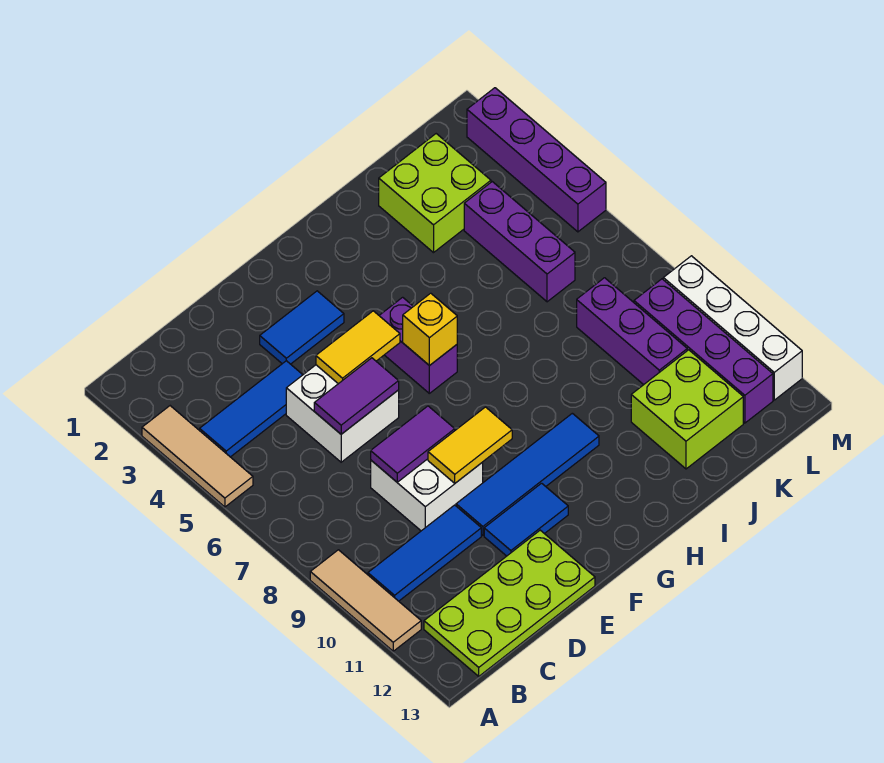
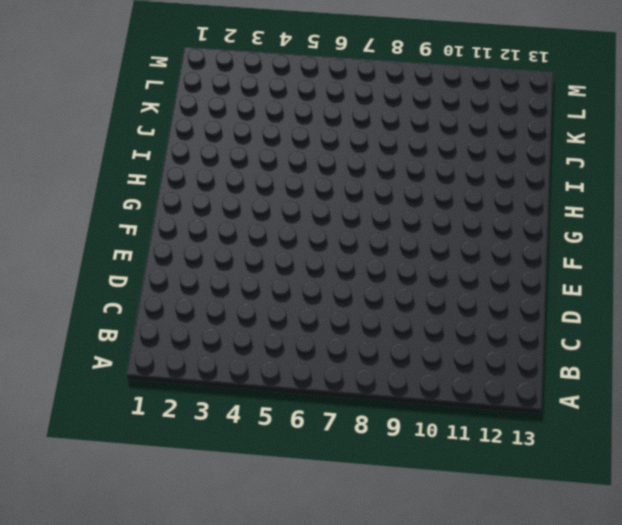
none -> tan tile A3:A5 level 1
none -> tan tile A9:A11 level 1
none -> blue tile B4:D4 level 1

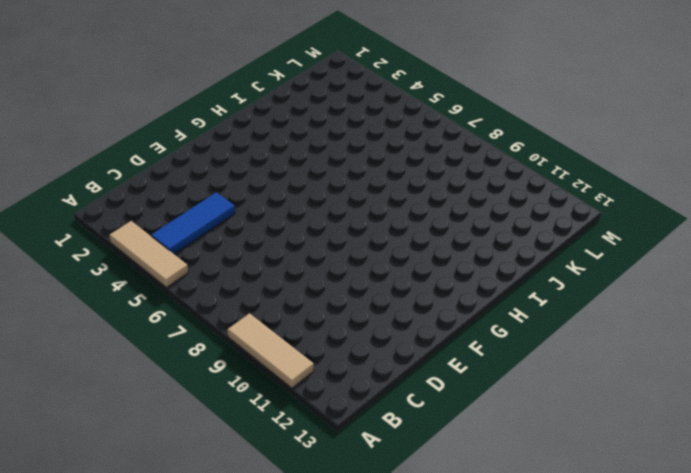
none -> blue tile B10:D10 level 1
none -> lime plate B12:E13 level 1
none -> white brick D5:E6 level 1

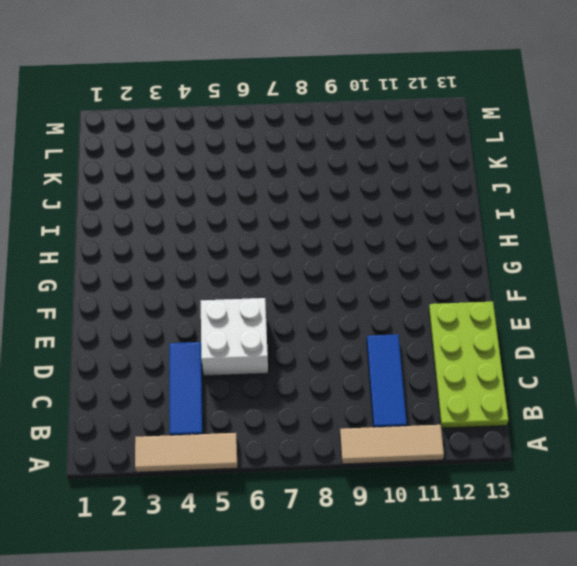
none -> white brick D8:E9 level 1
none -> blue tile E3:F3 level 1
none -> blue tile E10:H10 level 1

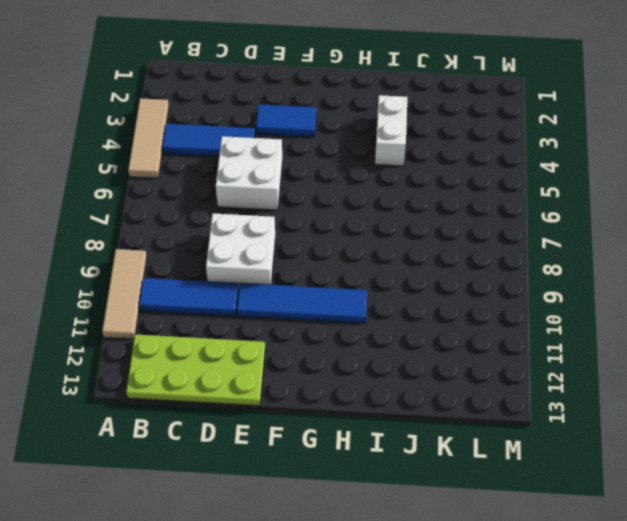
white brick I3:I4 level 1 -> none
none -> blue tile E11:F11 level 1
none -> purple brick G5:G6 level 1
none -> lime brick J2:K3 level 1

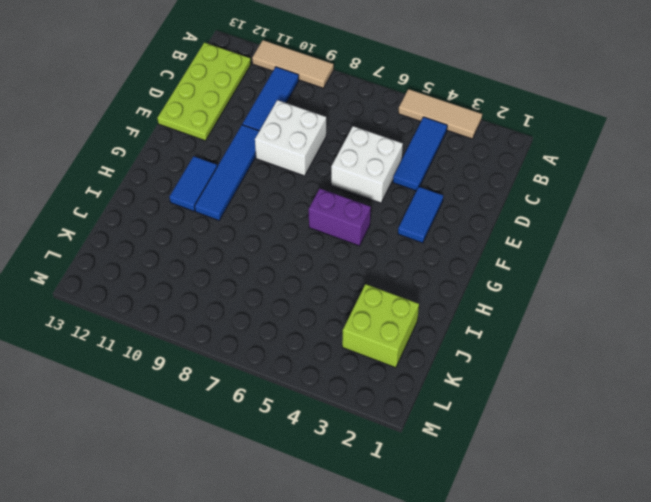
blue tile G11:H11 level 1 -> blue tile E11:F11 level 1
none -> lime brick J11:K12 level 1
none -> purple brick K4:K6 level 1
none -> purple brick K8:K10 level 1

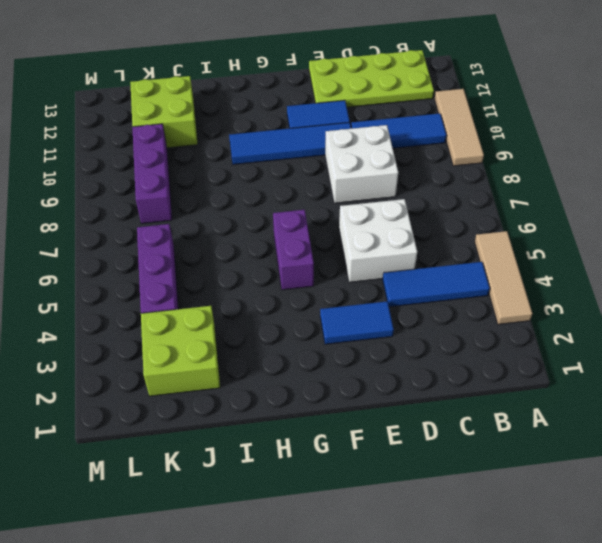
none -> purple brick L9:L12 level 1
none -> purple brick M2:M5 level 1
none -> white brick M9:M12 level 1

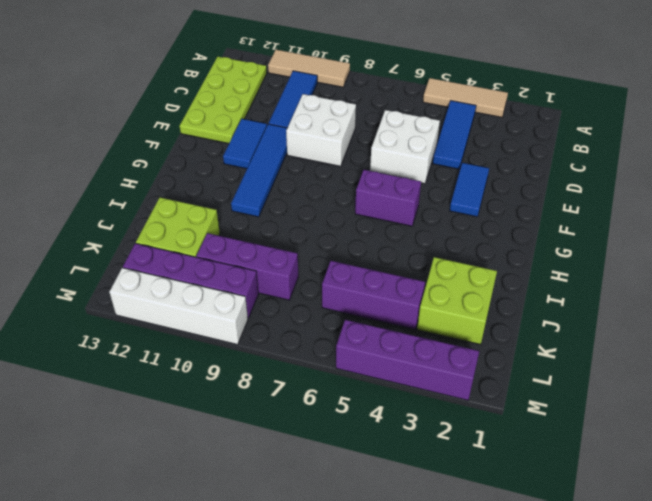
none -> purple tile D6:E6 level 2
none -> purple tile D8:E8 level 2
none -> yellow tile E5:F5 level 2

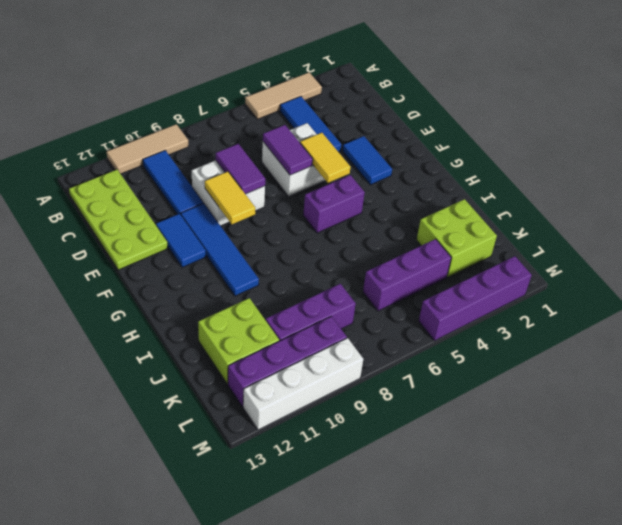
none -> yellow brick G6 level 2

